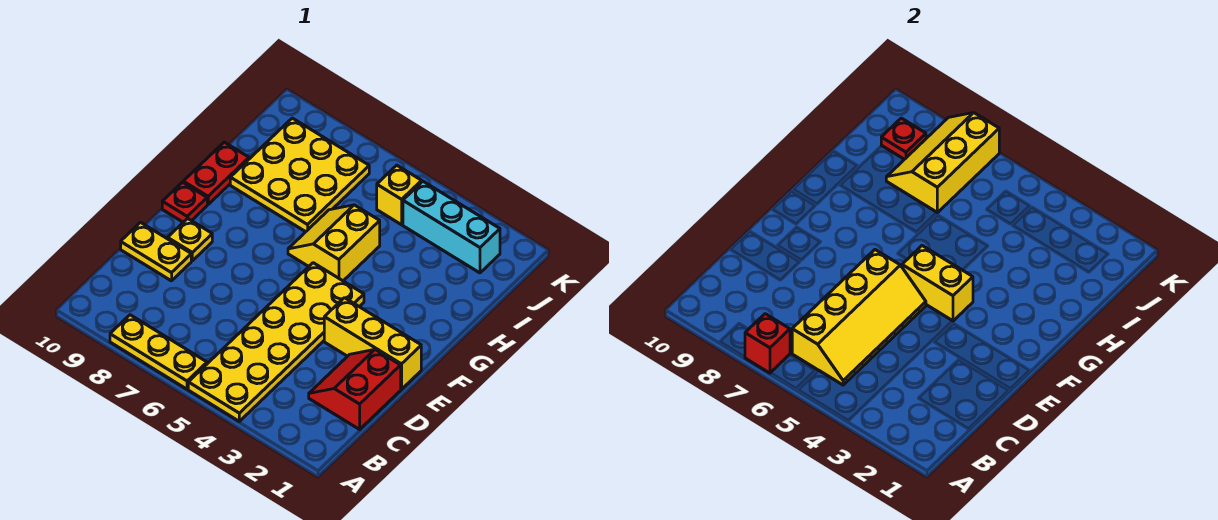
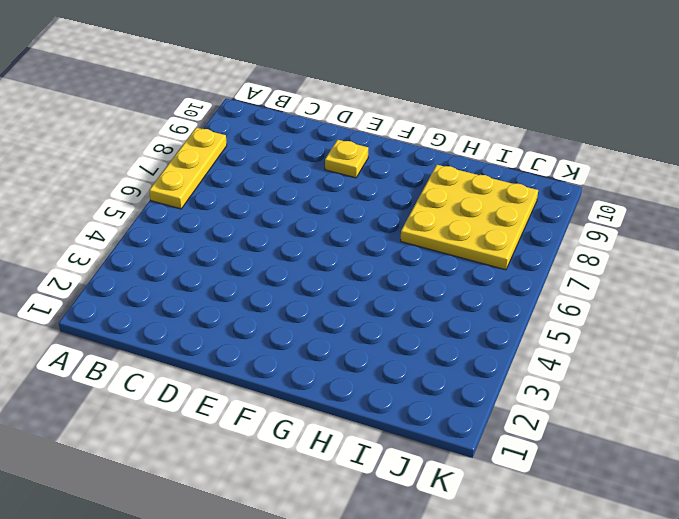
none -> yellow plate A4:F5 level 1
none -> red slope C1:D2 level 1 top 1
none -> yellow plate D9:D10 level 1

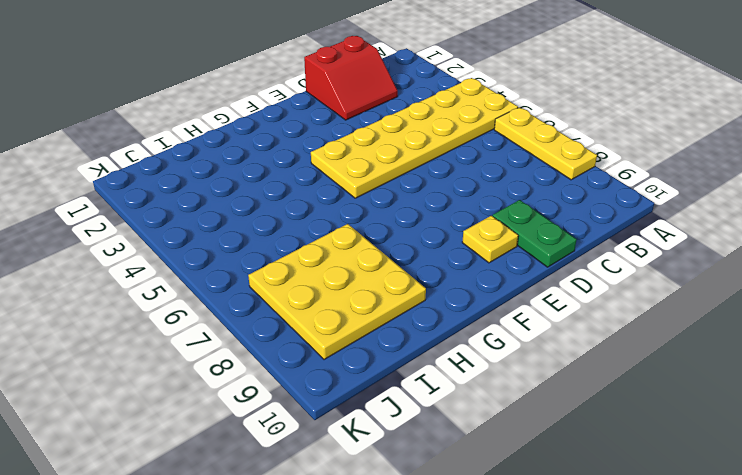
green plate D9:D10 level 1 -> yellow plate D9:D10 level 1
none -> yellow brick E1:E3 level 1
none -> red plate F10 level 1
none -> yellow slope G5:H6 level 1 top 5

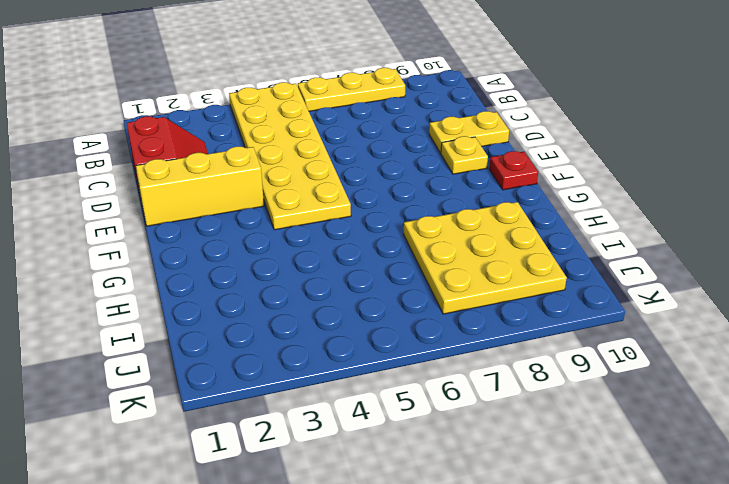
none -> yellow slope G5:H6 level 1 top 5
none -> red plate G10:H10 level 1
none -> cyan brick J2:J4 level 1

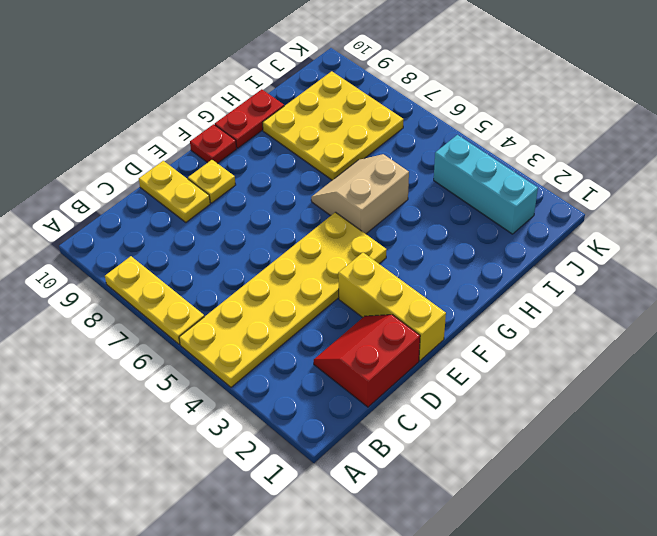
tan slope G5:H6 level 1 top 5 -> yellow slope G5:H6 level 1 top 5
none -> yellow brick J5 level 1
none -> red brick A7 level 2
none -> yellow slope B5:E6 level 2 top 6

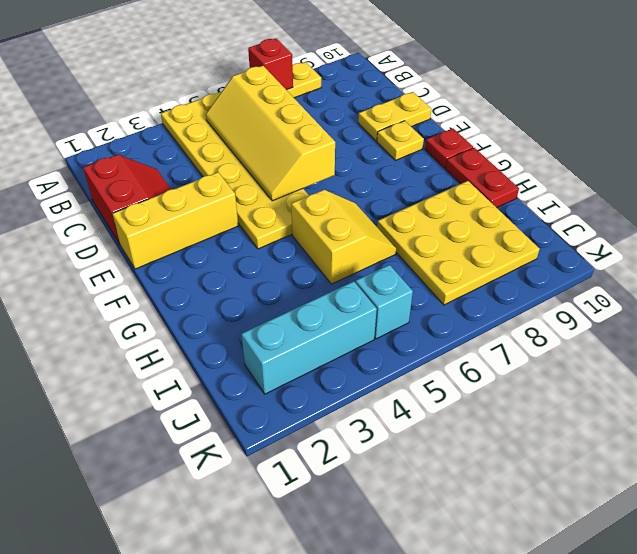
cyan brick J5 level 1 -> yellow brick J5 level 1
none -> yellow brick F4:F5 level 2
none -> yellow slope I7:K8 level 2 top 7
none -> red plate J9 level 2

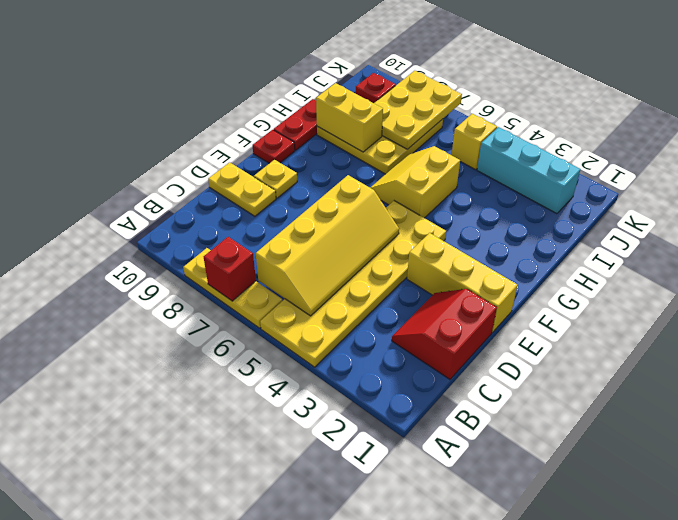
yellow brick H8:H9 level 2 -> yellow brick F4:F5 level 2
yellow plate I7:K8 level 2 -> yellow slope I7:K8 level 2 top 7

